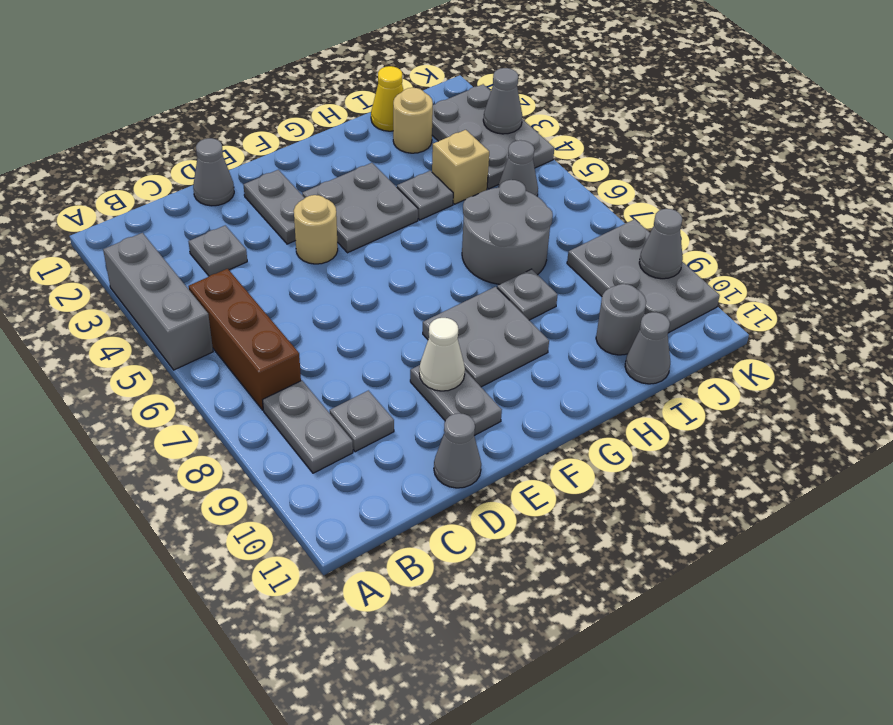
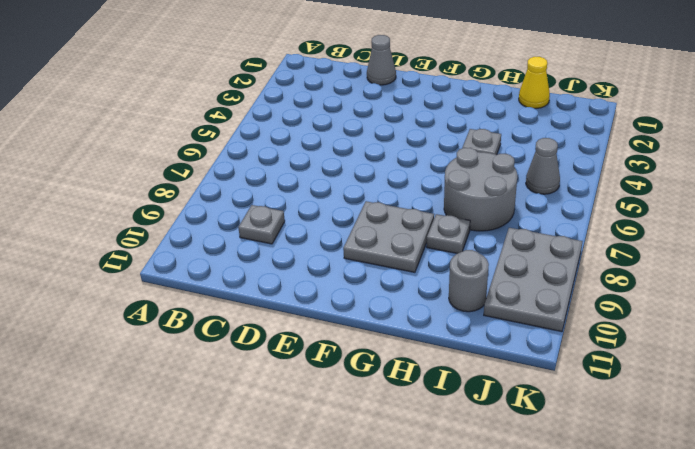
none -> grey brick A3:A5 level 1
none -> brown brick B5:B7 level 1
none -> grey plate B8:B9 level 1

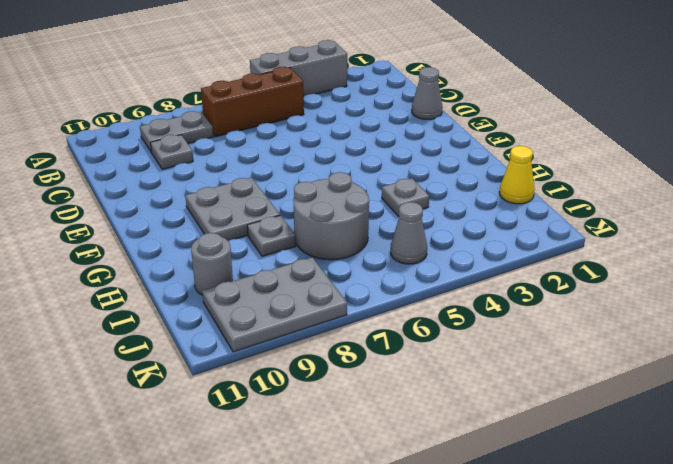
none -> grey plate C3 level 1
none -> grey cone D11 level 1
none -> grey plate E2:E3 level 1

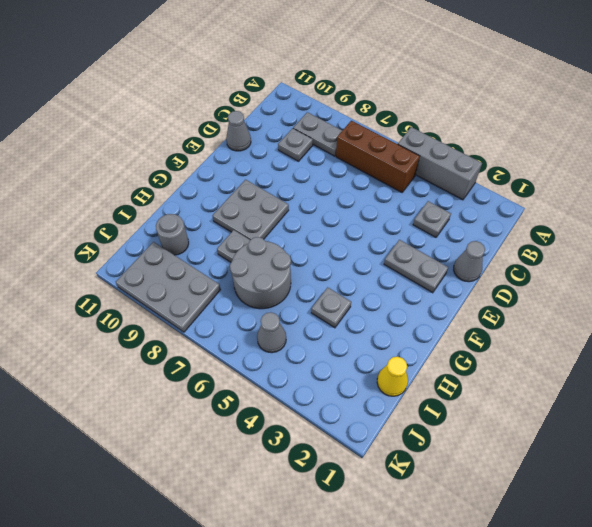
none -> tan round brick E4 level 1
none -> grey plate E9:E10 level 1
none -> grey plate F3:G4 level 1

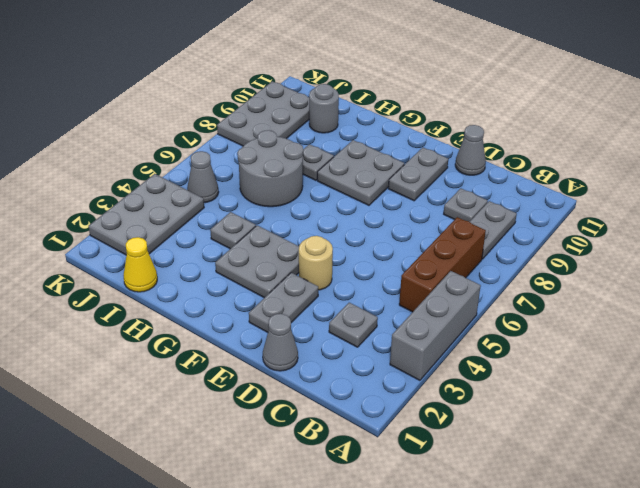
none -> tan round brick I2 level 1
none -> tan brick I4 level 1
none -> grey cone I11 level 1

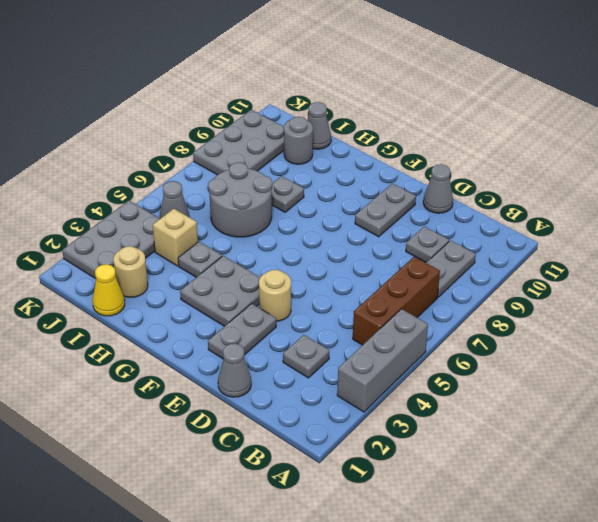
none -> grey plate F8:G9 level 1
none -> white cone E9 level 2
none -> grey cone K3 level 2

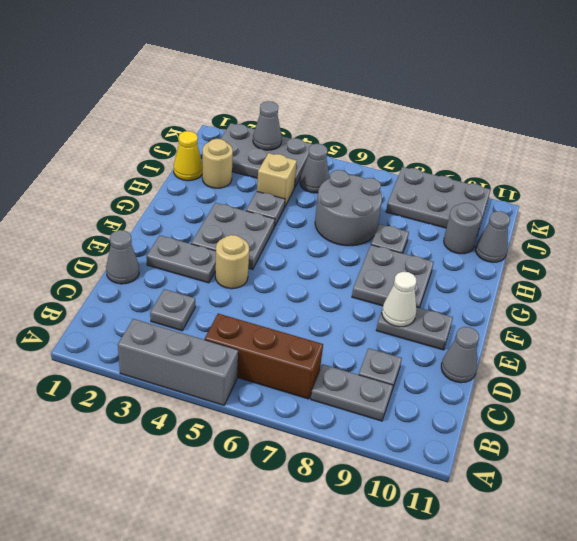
none -> grey cone K9 level 2

